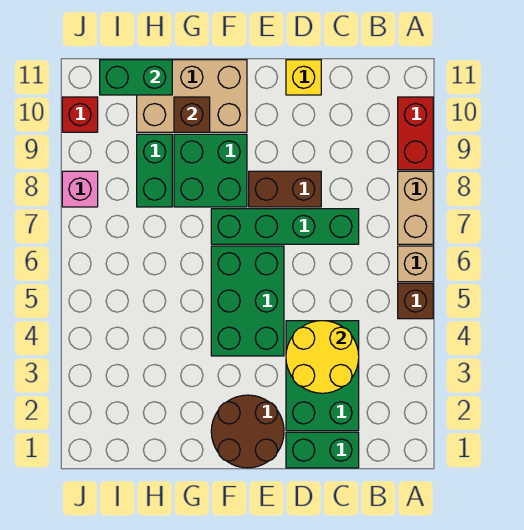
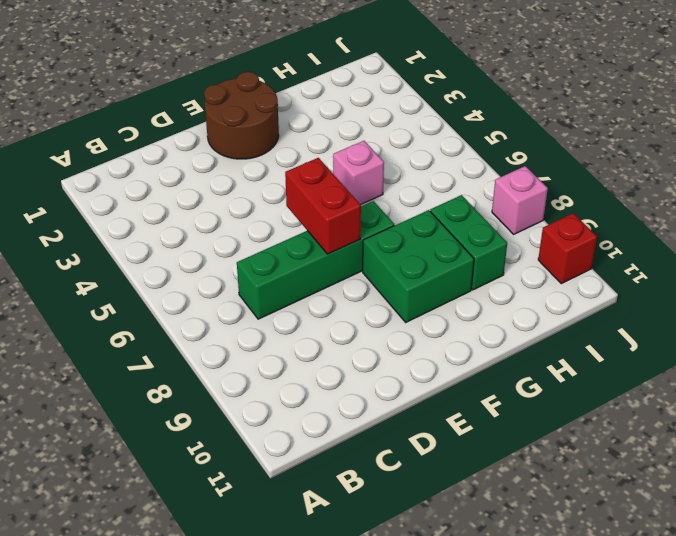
red brick E6:E7 level 2 -> red brick A9:A10 level 1
pink brick G5 level 1 -> none
none -> brown brick A5 level 1
none -> tan brick A6 level 1
none -> tan brick A7:A8 level 1

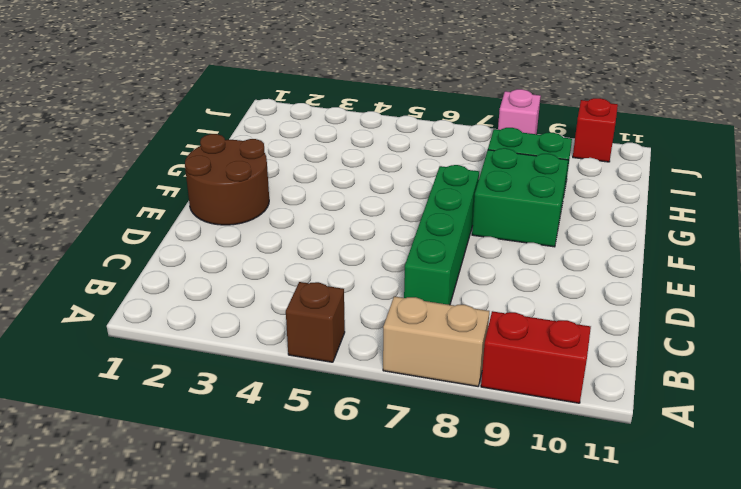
none -> tan brick A6 level 1
none -> green brick C1:D1 level 1
none -> green brick C2:D4 level 1

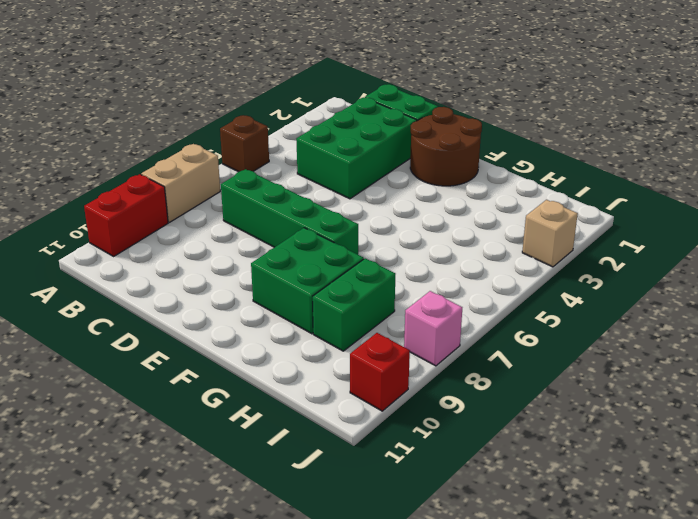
tan brick J3 level 1 -> tan brick A6 level 1
none -> brown brick D8:E8 level 1
none -> yellow brick D11 level 1
none -> green brick E4:F6 level 1

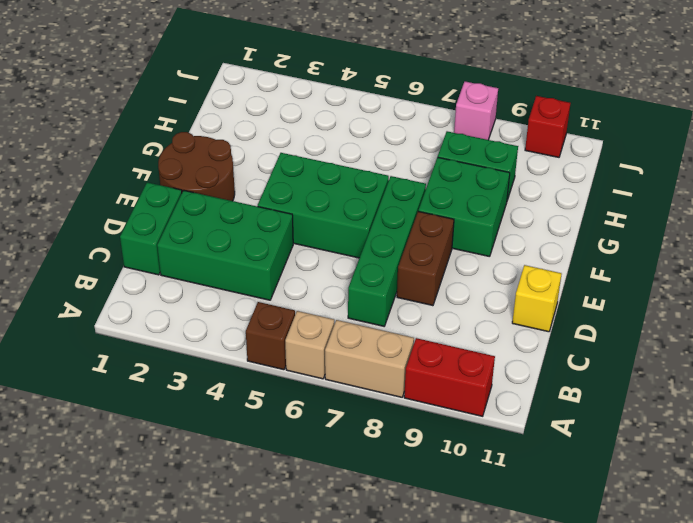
none -> tan brick F10:H11 level 1
none -> yellow round brick C3:D4 level 2
none -> brown brick G10 level 2

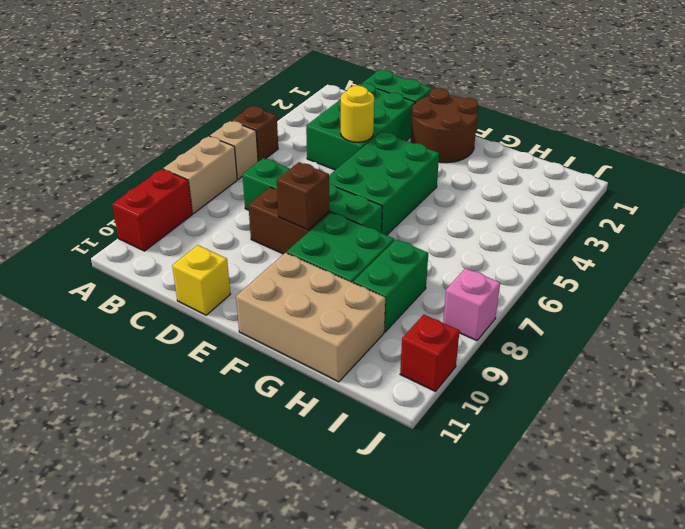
yellow round brick D4 level 2 -> yellow round brick C3:D4 level 2
brown brick E8 level 2 -> brown brick G10 level 2
none -> green brick H11:I11 level 2

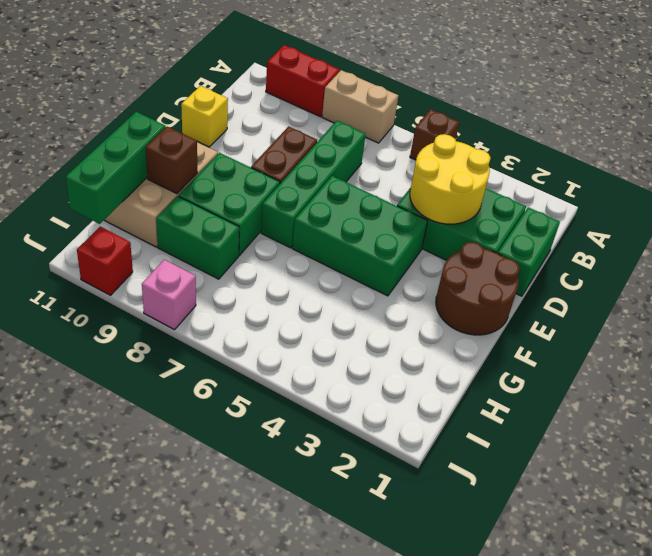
green brick G11:I11 level 2 -> green brick H11:I11 level 2
none -> tan brick A6 level 1

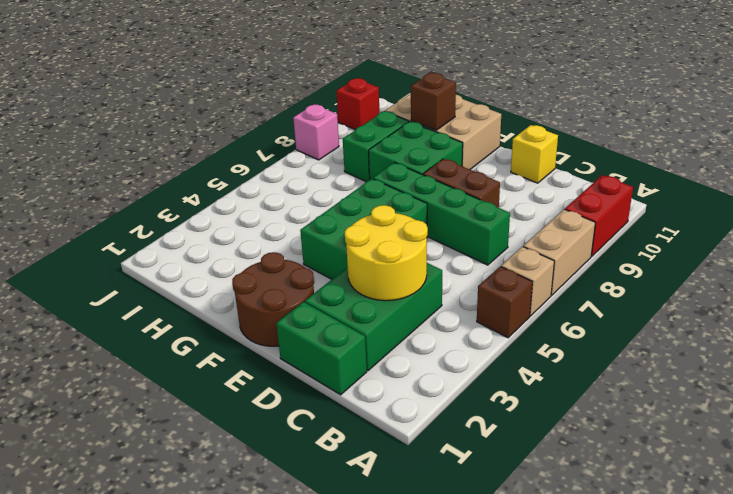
none -> green brick H11:I11 level 2

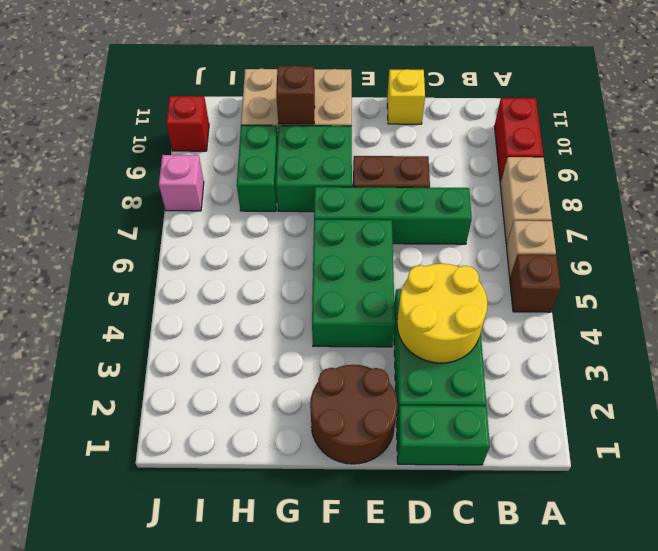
none -> green brick H11:I11 level 2

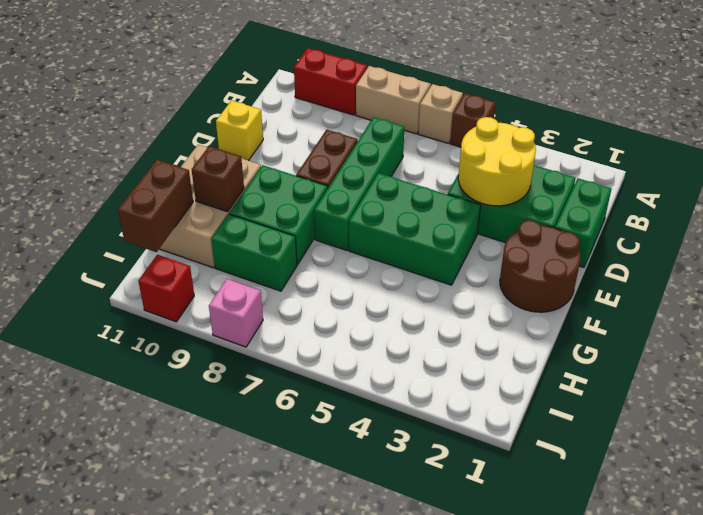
brown brick H11:I11 level 2 -> green brick H11:I11 level 2

